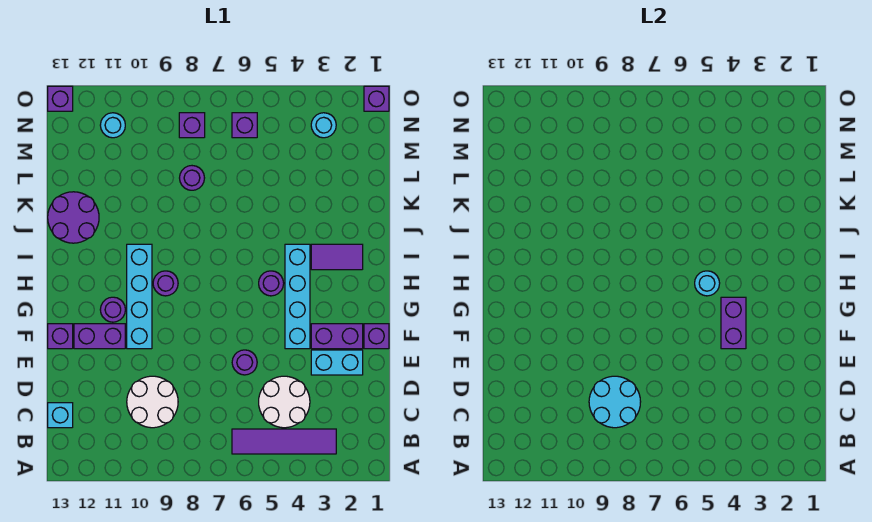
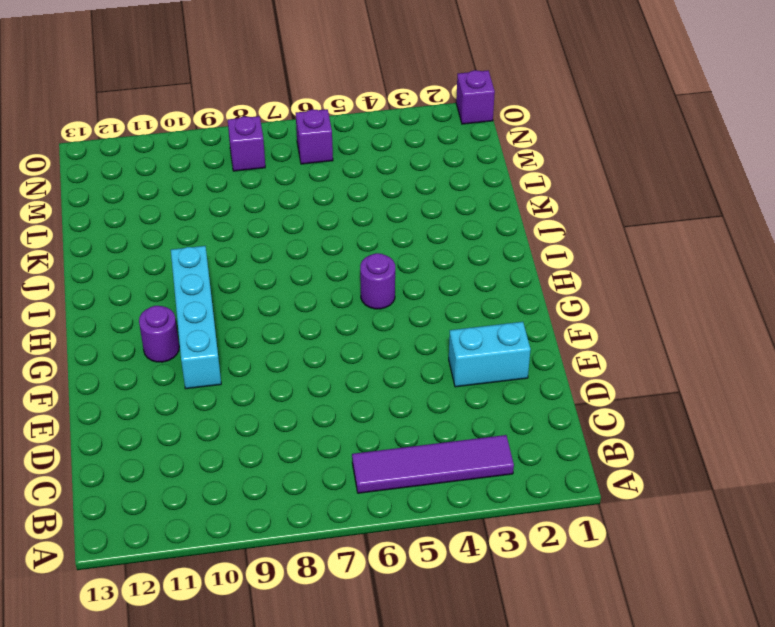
none -> white round brick C4:D5 level 1
none -> white round brick C9:D10 level 1
none -> cyan brick C13 level 1

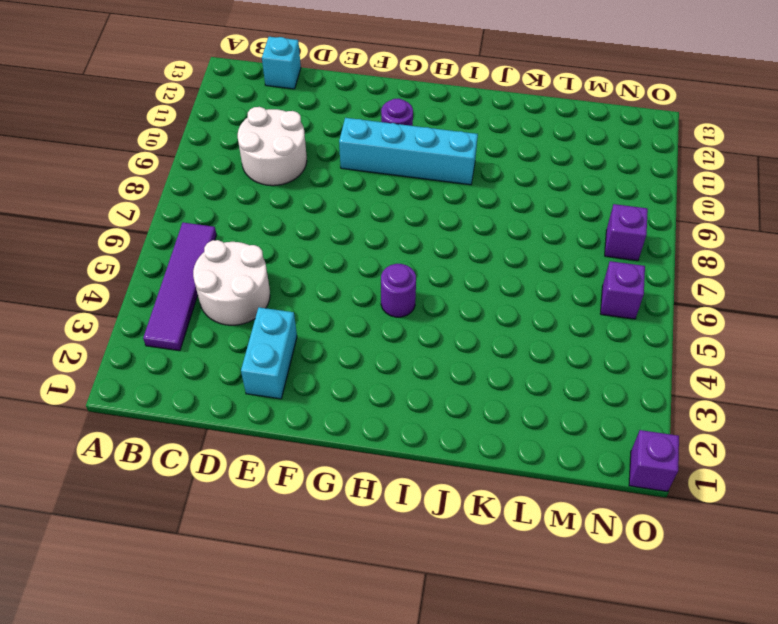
none -> purple round brick E6 level 1
none -> purple brick F1 level 1
none -> purple brick F2:F3 level 1

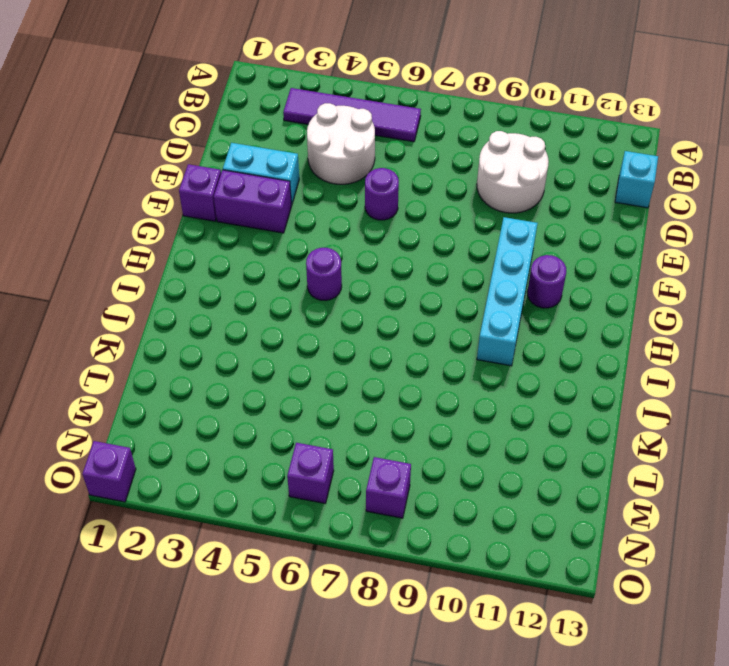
none -> cyan brick F4:I4 level 1
none -> purple brick F11:F12 level 1
none -> purple brick F13 level 1

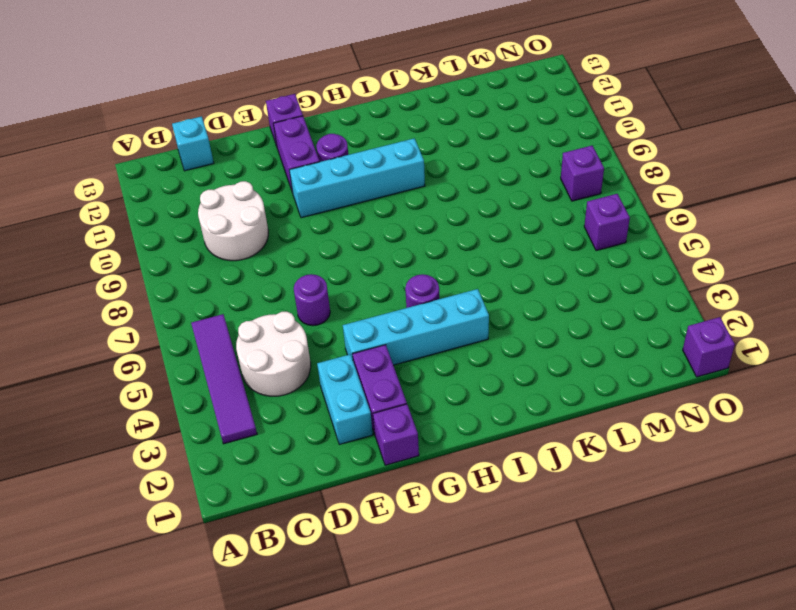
none -> purple round brick H9 level 1
none -> purple tile I2:I3 level 1
none -> purple round brick J12:K13 level 1

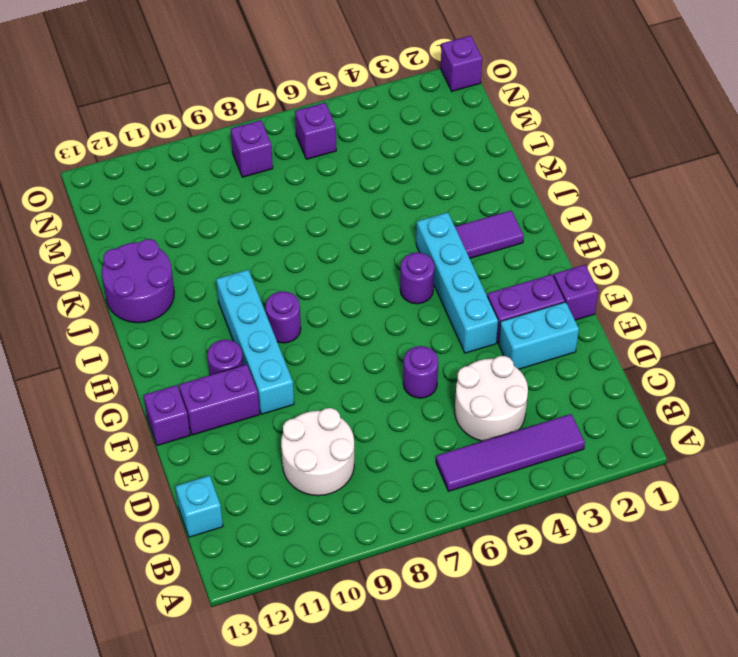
none -> purple round brick L8 level 1
none -> cyan round brick N3 level 1
none -> cyan round brick N11 level 1

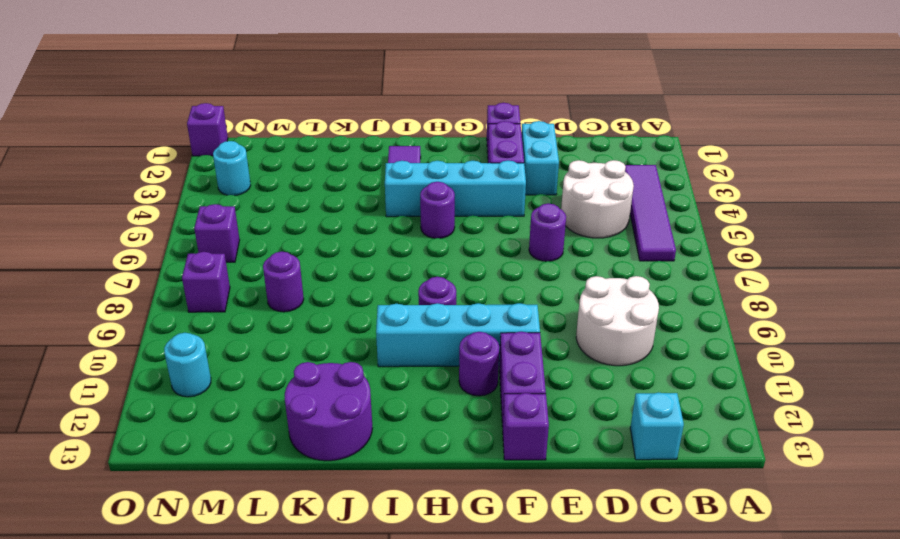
none -> purple brick O13 level 1
none -> cyan round brick C8:D9 level 2
none -> purple brick F4:G4 level 2

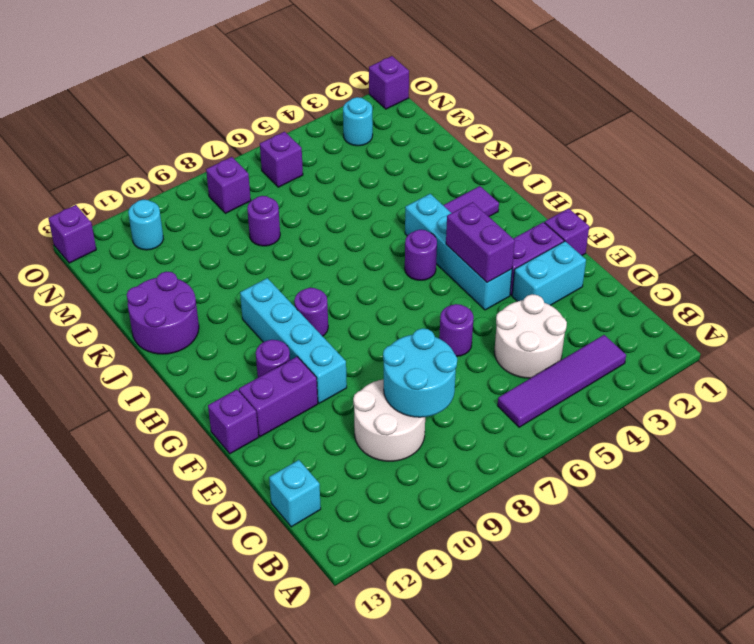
none -> cyan round brick H5 level 2

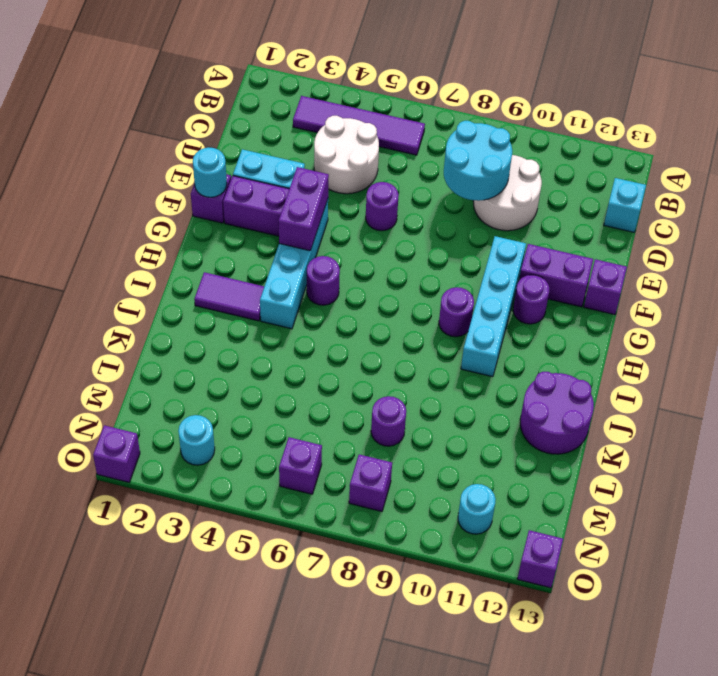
cyan round brick F1 level 2 -> cyan round brick H5 level 2

